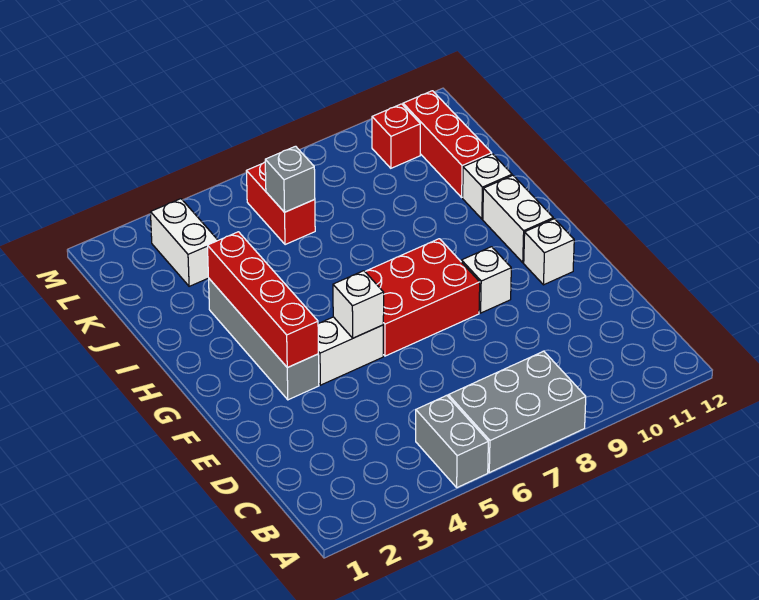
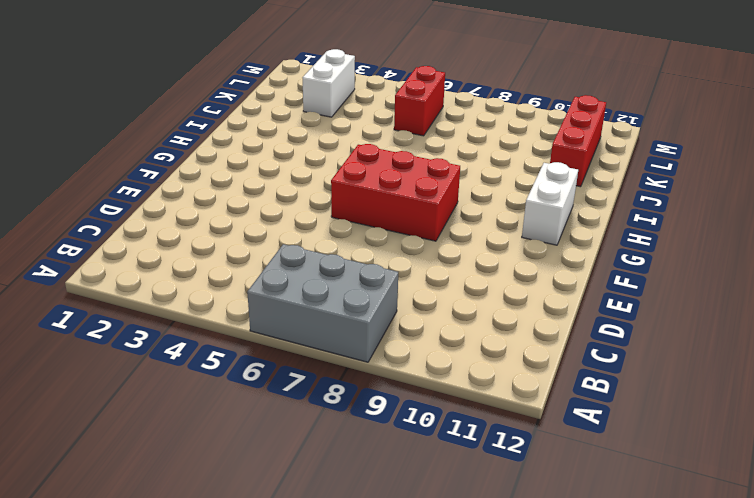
none -> grey brick A5:B5 level 1
none -> grey brick F3:I3 level 1
none -> white brick F4:F5 level 1

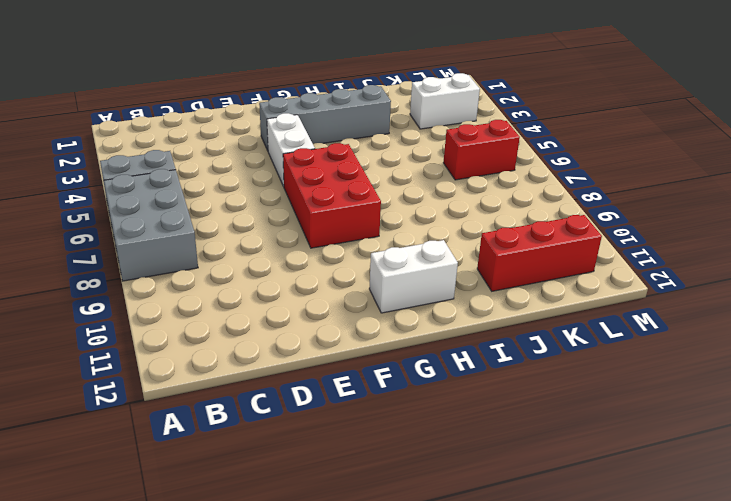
none -> white brick F9 level 1
none -> white brick F11 level 1
none -> white brick I11 level 1

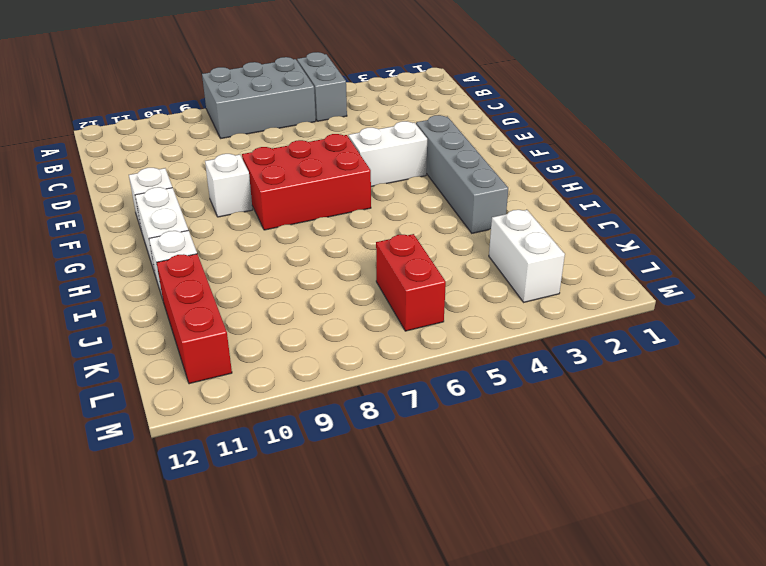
none -> red brick L10 level 1
none -> red brick F3:I3 level 2
none -> white brick F5 level 2

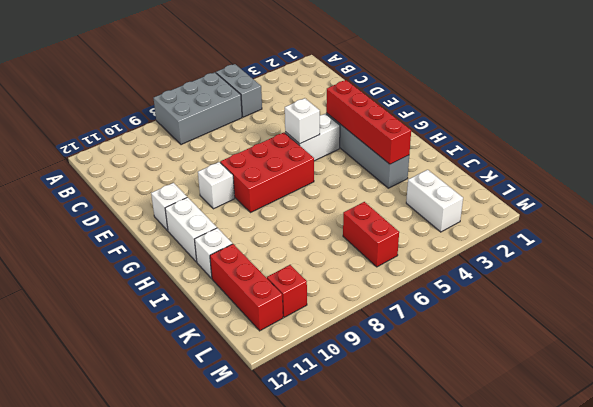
none -> grey brick K6 level 2

